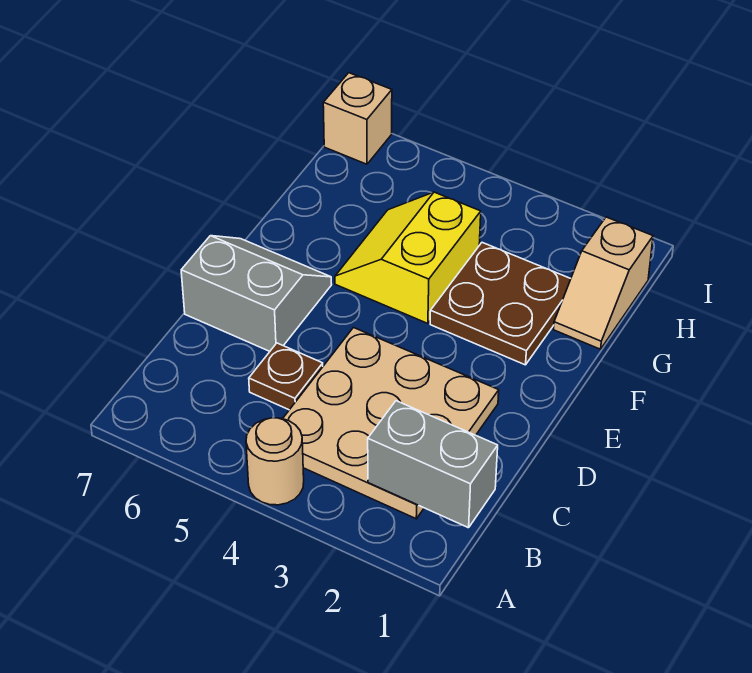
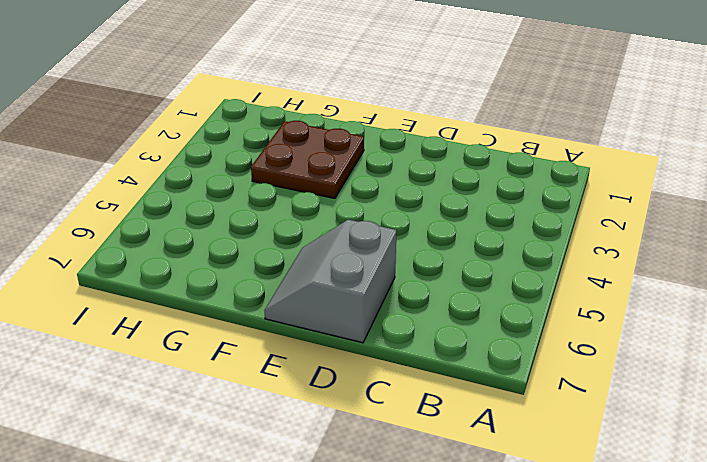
none -> tan round brick A4 level 1
none -> tan plate B2:D4 level 1

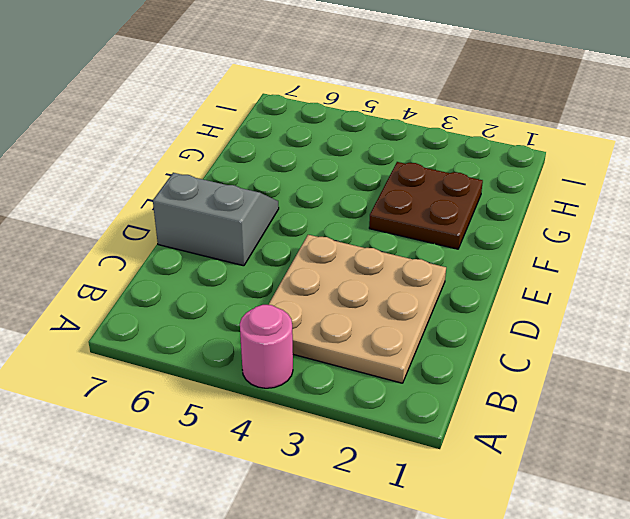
pink round brick A4 level 1 -> tan round brick A4 level 1
none -> brown plate C5 level 1
none -> yellow slope F4:G5 level 1 top 4

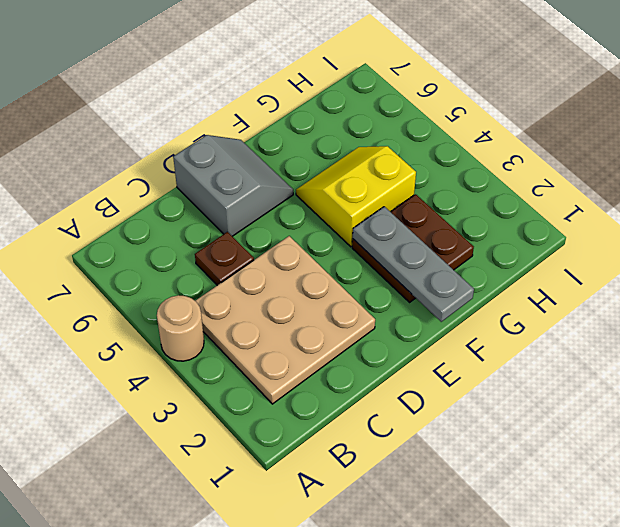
grey plate F1:F3 level 2 -> none
none -> tan slope G1:H1 level 1 top H
none -> tan brick I7 level 1

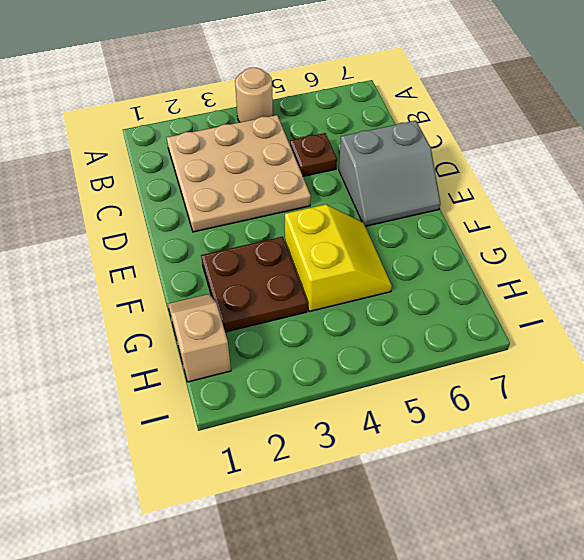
none -> tan brick I7 level 1
none -> grey brick B1:B2 level 2

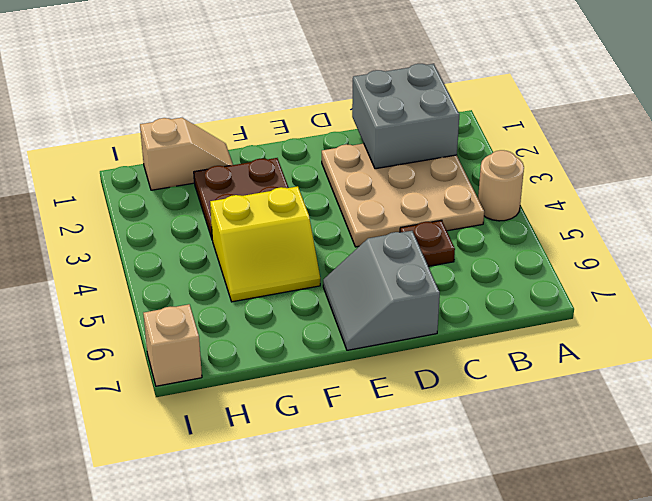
grey brick B1:C2 level 2 -> grey brick B1:B2 level 2

